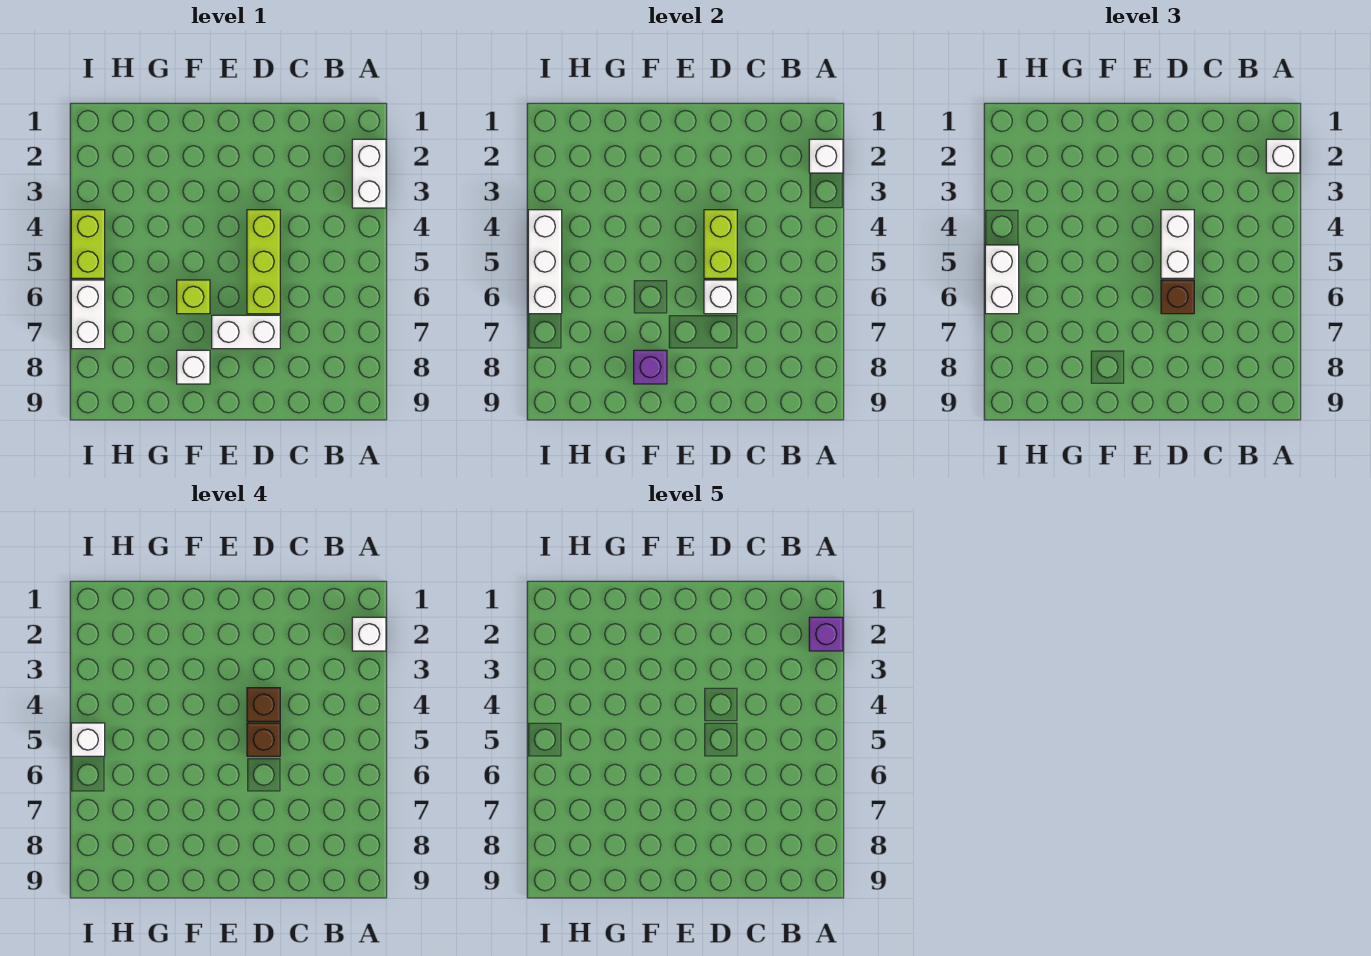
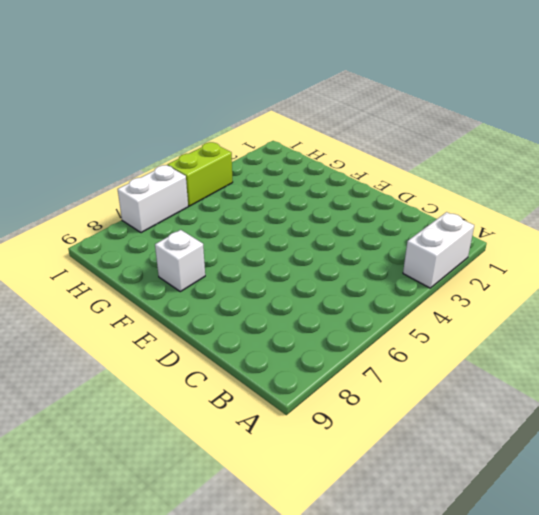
none -> lime brick D4:D6 level 1
none -> white brick D7:E7 level 1
none -> lime brick F6 level 1

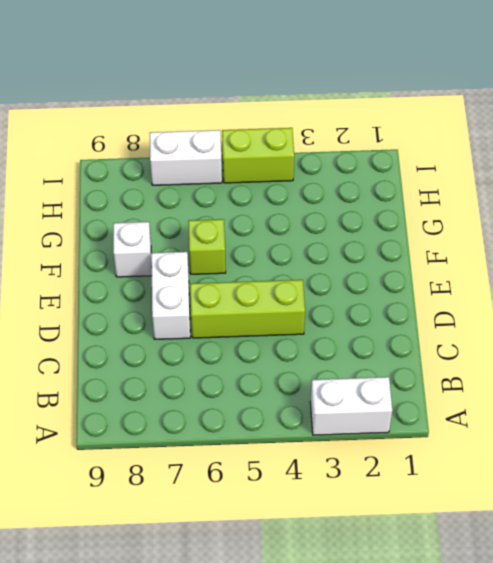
none -> white brick A2 level 2
none -> lime brick D4:D5 level 2
none -> white brick D6 level 2

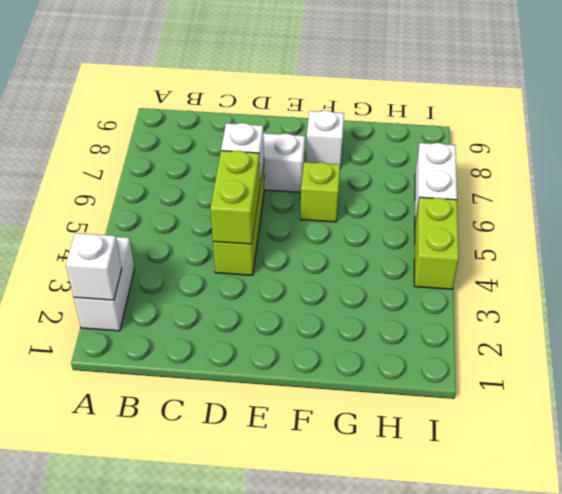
none -> purple brick F8 level 2
none -> white brick I4:I6 level 2
none -> white brick A2 level 3

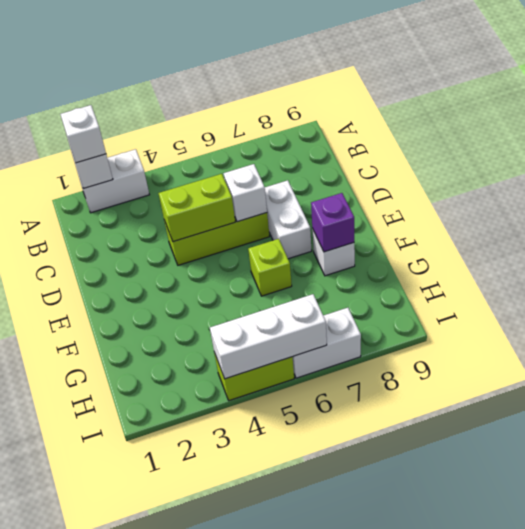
none -> white brick D4:D5 level 3
none -> brown brick D6 level 3
none -> white brick I5:I6 level 3

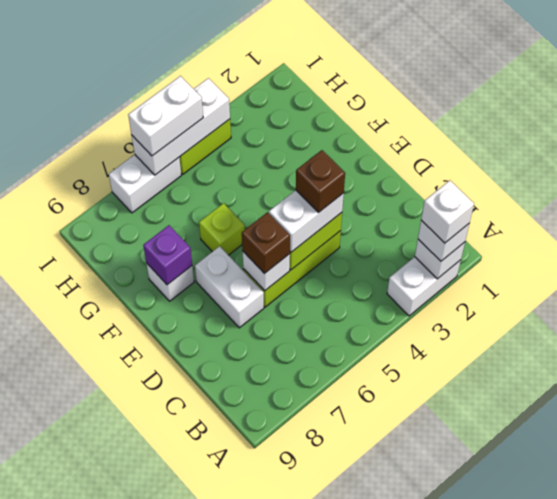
none -> brown brick D5 level 4
none -> white brick I5 level 4
none -> purple brick A2 level 5

